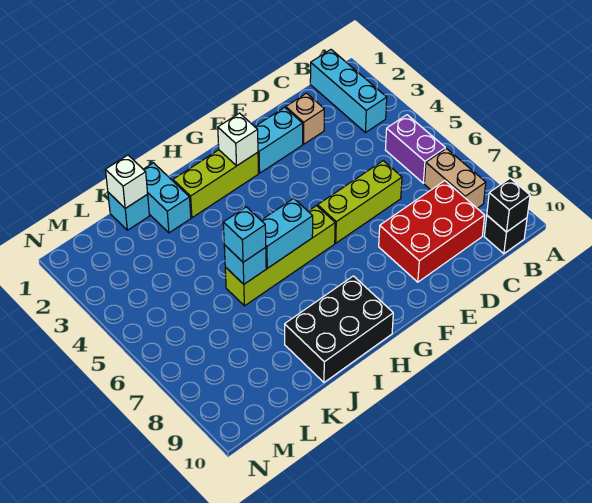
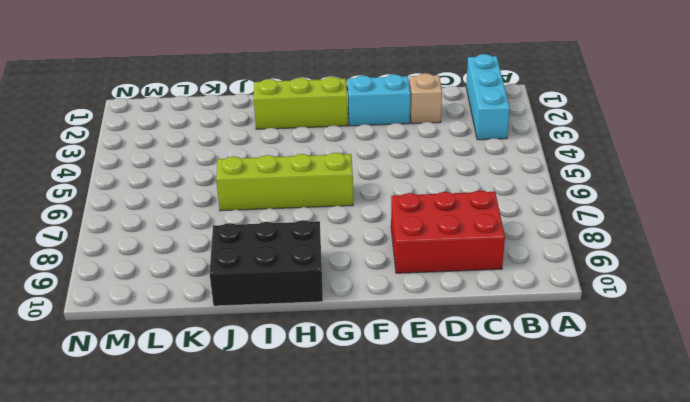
none -> purple brick B5:B6 level 1
none -> tan brick B7:B8 level 1
none -> black brick B10 level 1

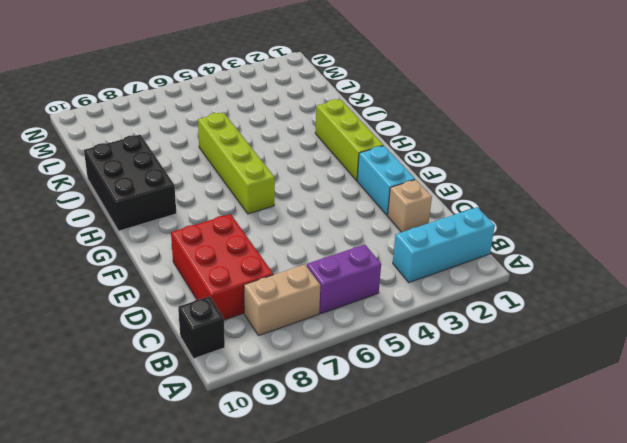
none -> lime brick D6:F6 level 1
none -> cyan brick J1:J2 level 1
none -> cyan brick K1 level 1

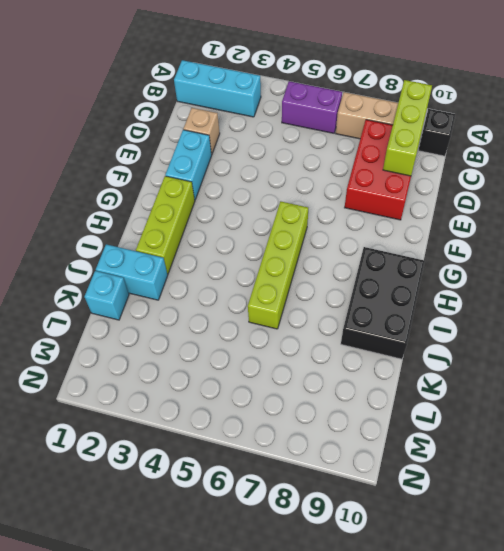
lime brick B9:D9 level 2 -> lime brick D6:F6 level 1
none -> black brick B10 level 2
none -> white brick G2 level 2
none -> cyan brick H6:I6 level 2

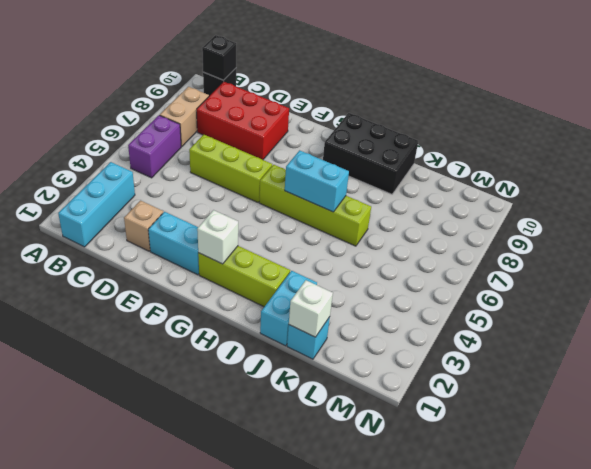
none -> cyan brick J6 level 2
none -> cyan brick J6 level 3

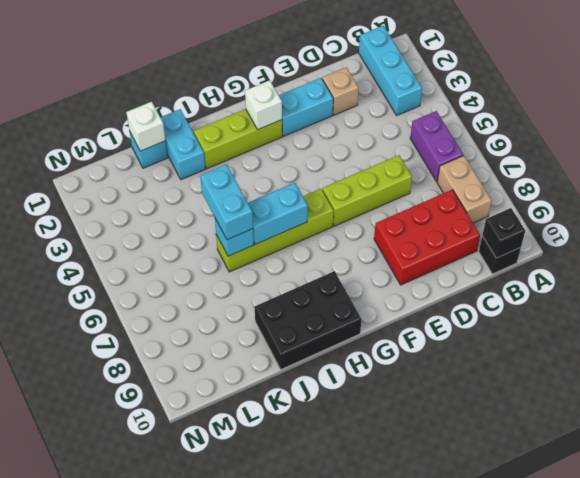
cyan brick J5:J6 level 3 -> cyan brick J6 level 3

